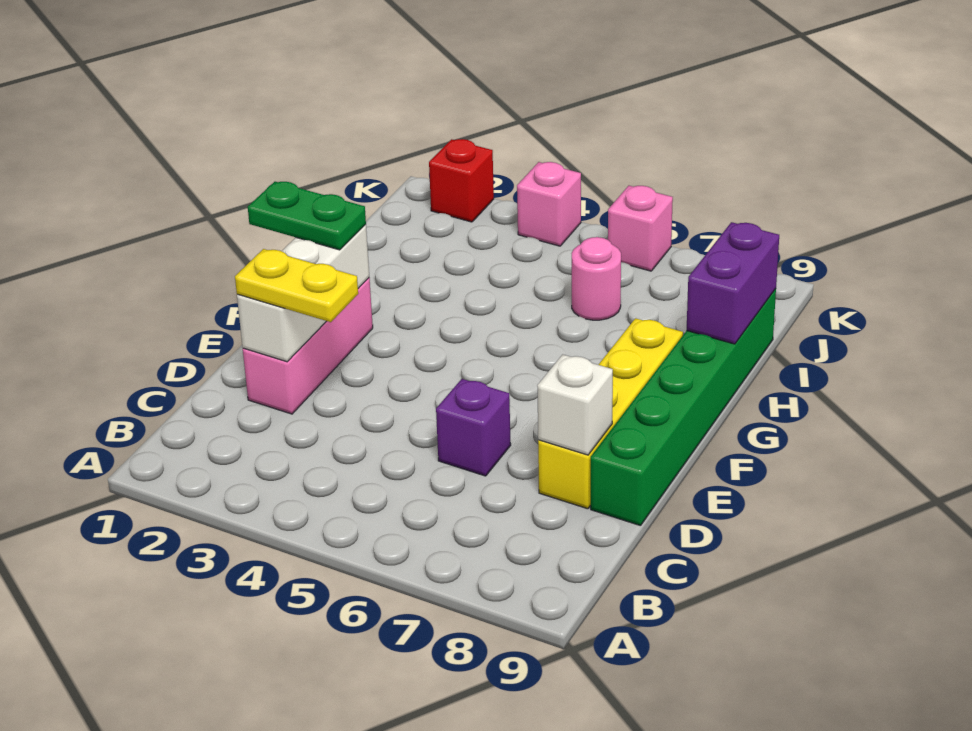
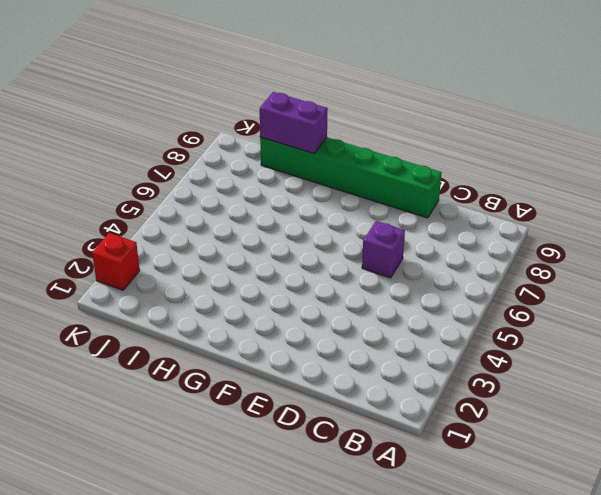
none -> pink brick D2:F2 level 1
none -> yellow brick D8:G8 level 1
none -> pink round brick I6 level 1

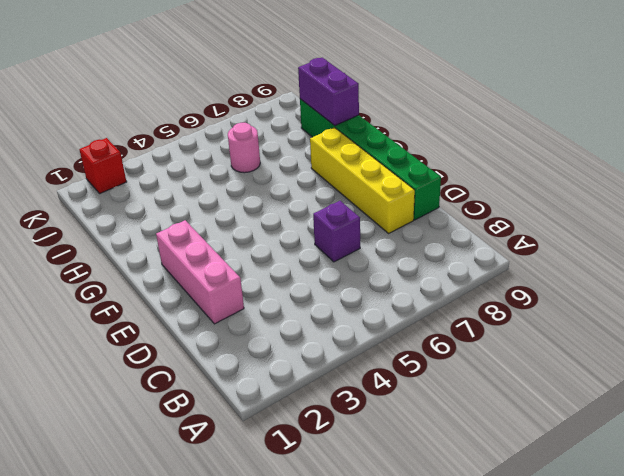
none -> pink brick K4 level 1
none -> pink brick K6 level 1
none -> white brick D2:F2 level 2

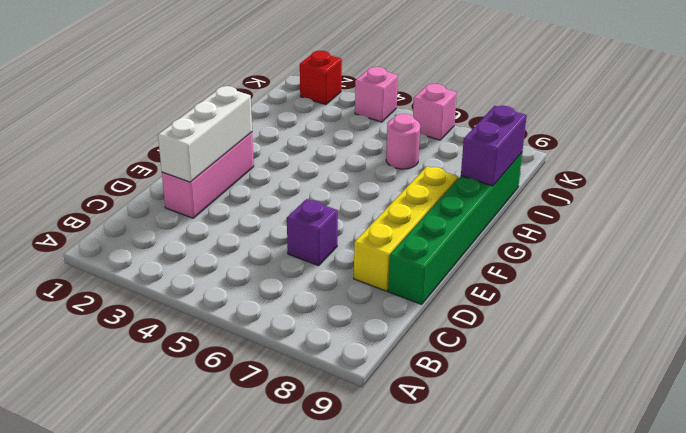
none -> white brick D8 level 2
none -> yellow plate D2:D3 level 3
none -> green plate F1:F2 level 3

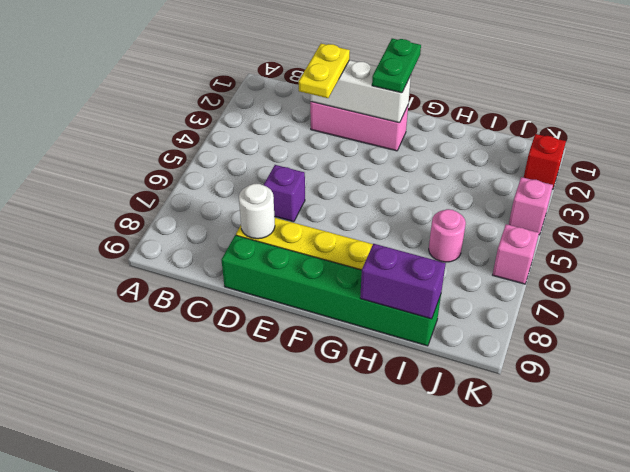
white round brick D8 level 2 -> white brick D8 level 2

